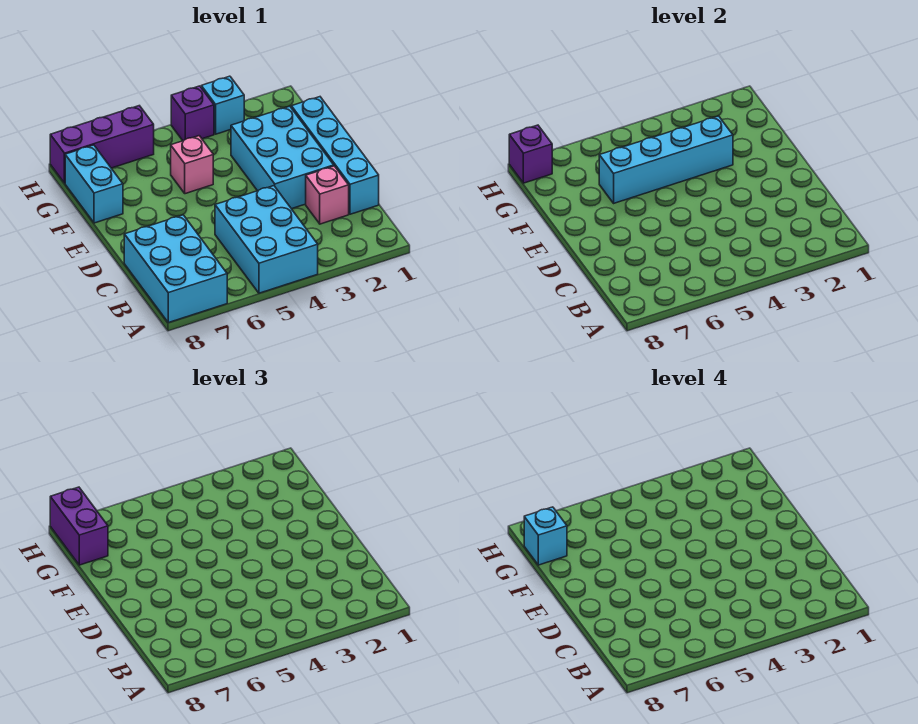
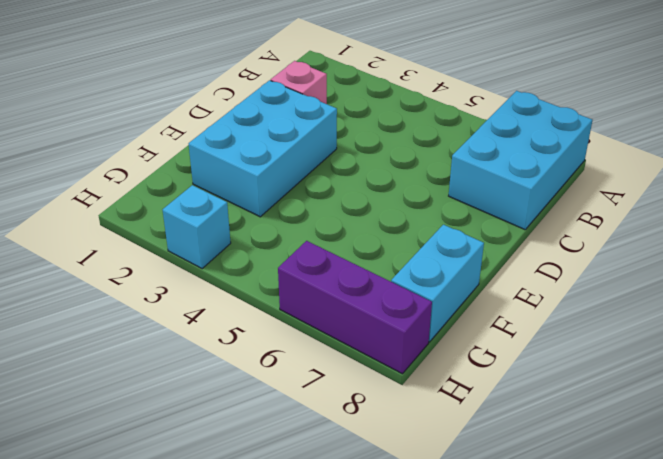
none -> cyan brick A4:C5 level 1
none -> cyan brick C1:F1 level 1
none -> pink brick F5 level 1

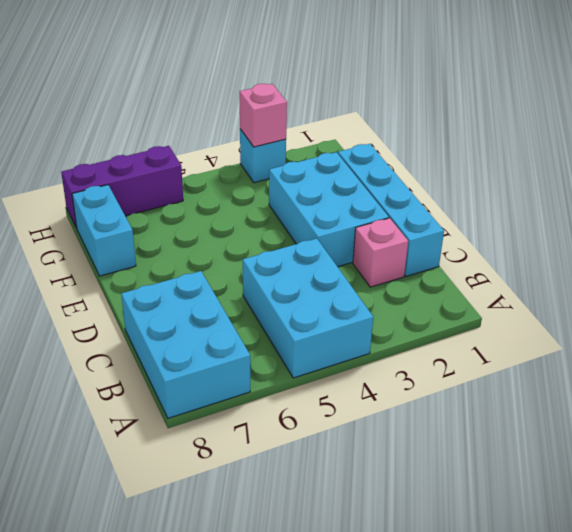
pink brick H3 level 2 -> pink brick F5 level 1
none -> purple brick H4 level 1
none -> cyan brick F3:F6 level 2
none -> purple brick H8 level 2

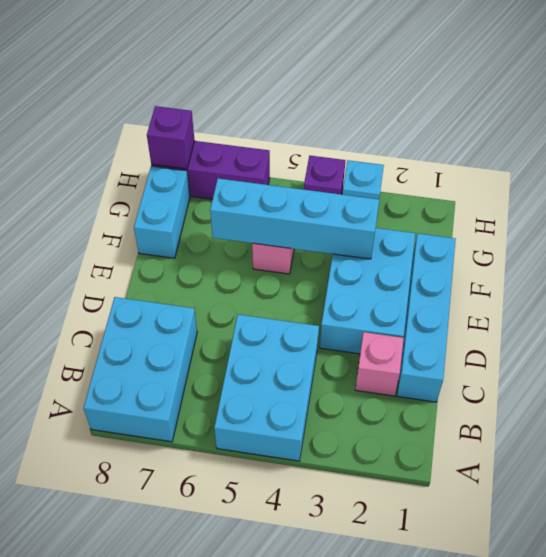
none -> purple brick G8:H8 level 3
none -> cyan brick G8 level 4

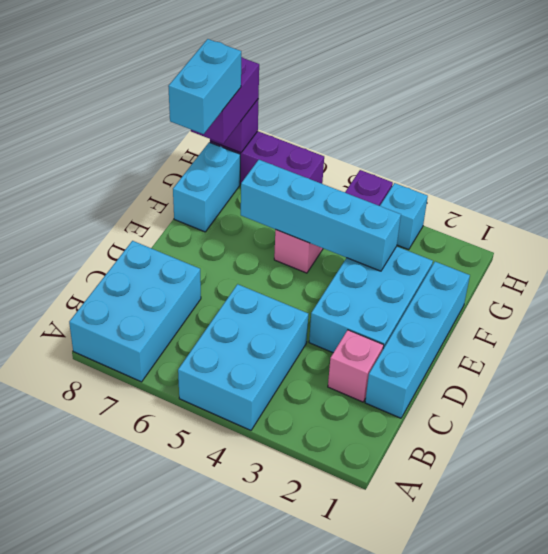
cyan brick F8:G8 level 4 -> cyan brick G8 level 4

